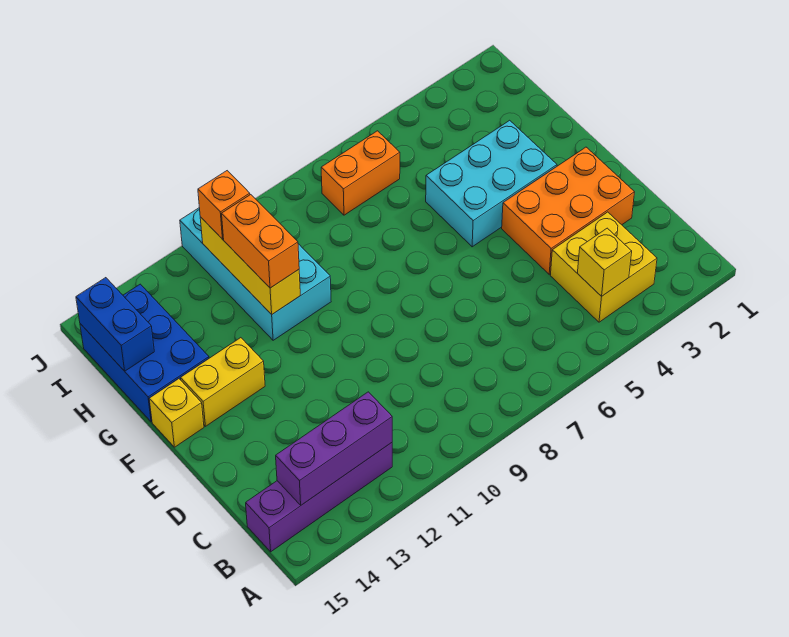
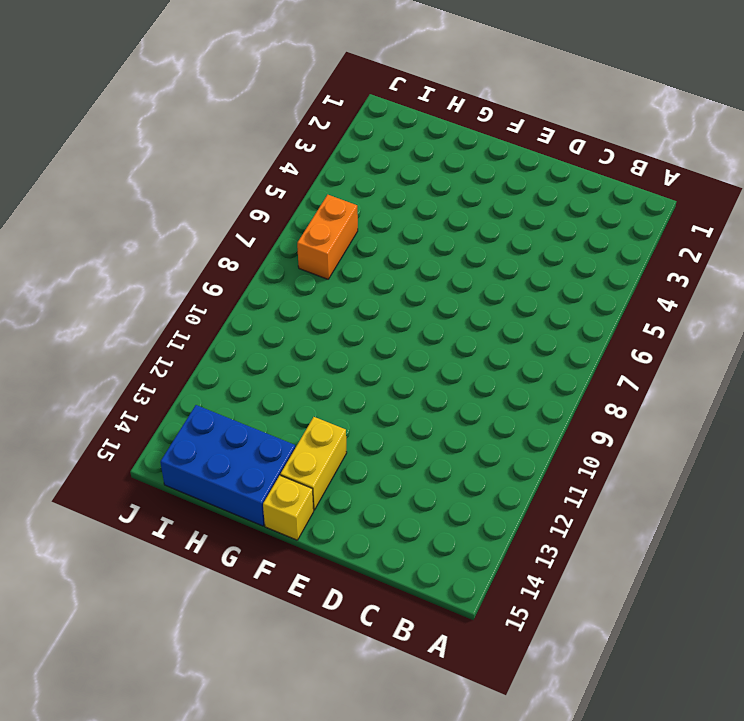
none -> yellow brick B3:C4 level 1
none -> purple brick B12:B15 level 1
none -> orange brick D2:E4 level 1

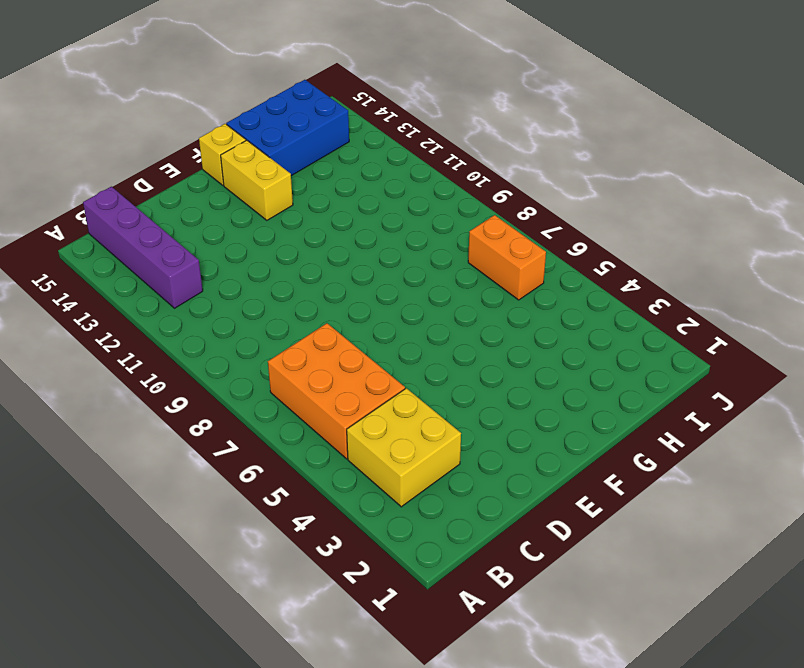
orange brick B5:C7 level 1 -> orange brick D2:E4 level 1
none -> cyan brick F3:G5 level 1
none -> cyan brick G10:J11 level 1
none -> yellow brick B4 level 2

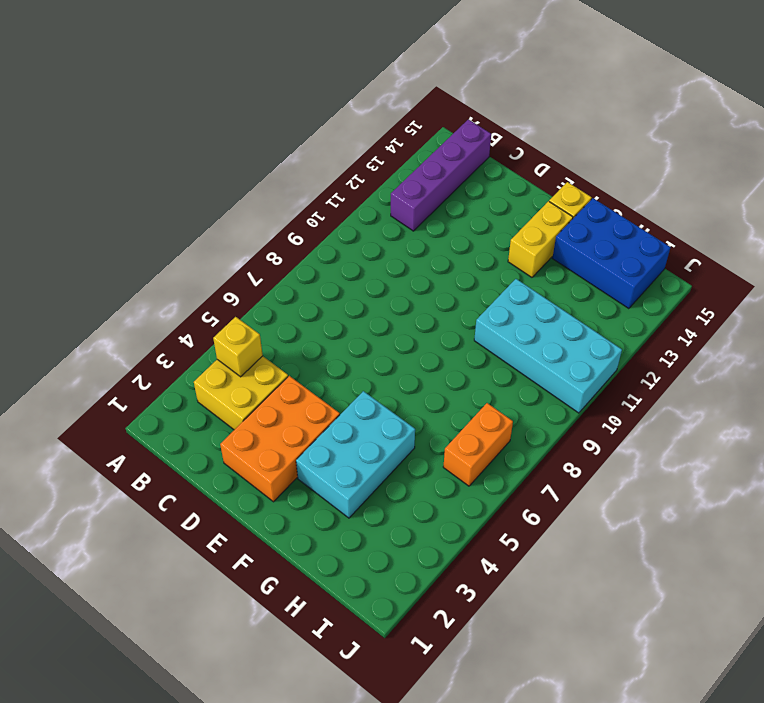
none -> purple brick B12:B14 level 2
none -> yellow brick G11:I11 level 2
none -> blue brick H15:I15 level 2

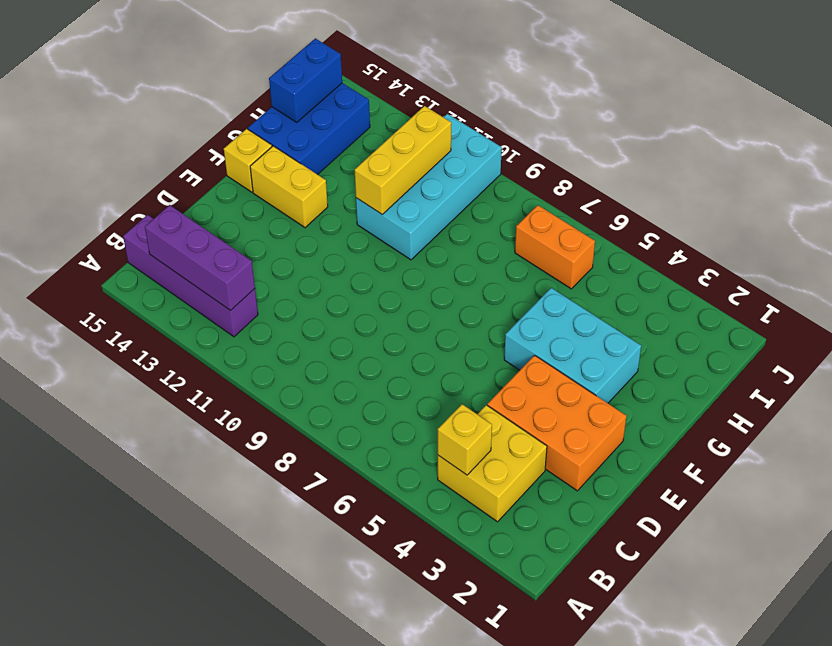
none -> orange brick G11:H11 level 3
none -> orange brick I11 level 3

